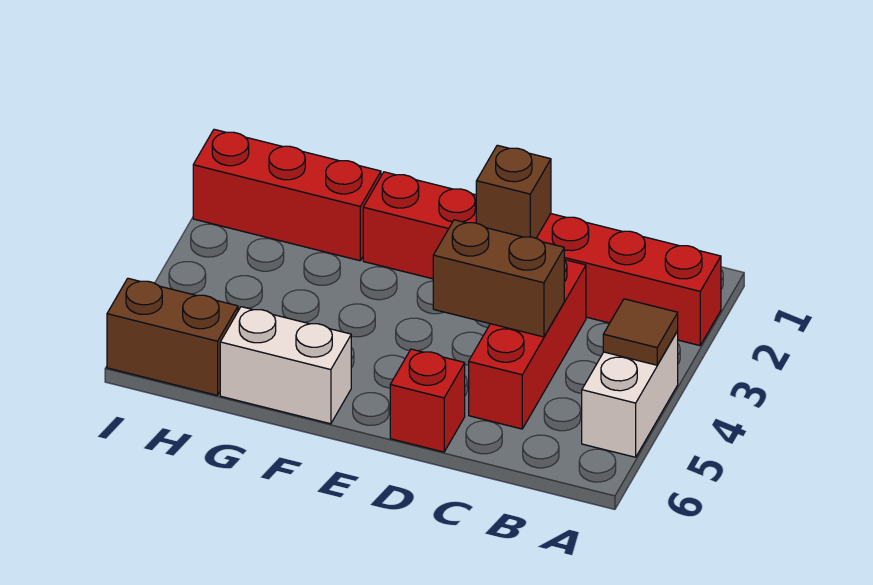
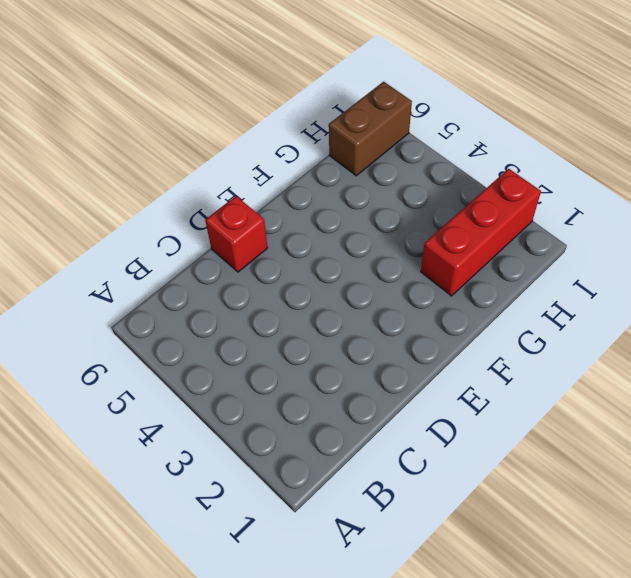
none -> red brick A2:F2 level 1
none -> white brick A4:A5 level 1

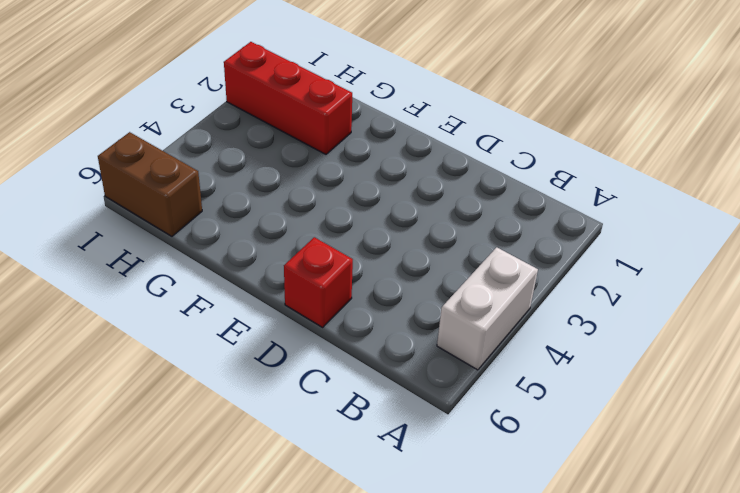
none -> red brick A2:F2 level 1
none -> red brick C3:C5 level 1

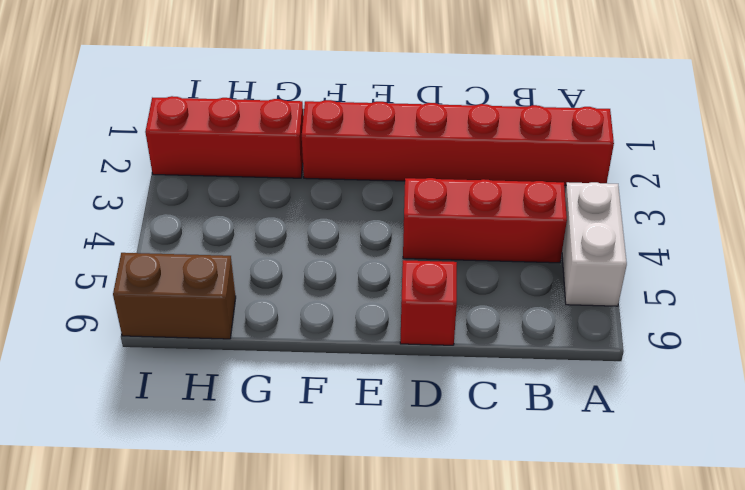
red brick B4:D4 level 1 -> red brick C3:C5 level 1
none -> white brick F6:G6 level 1
none -> brown tile A4 level 2

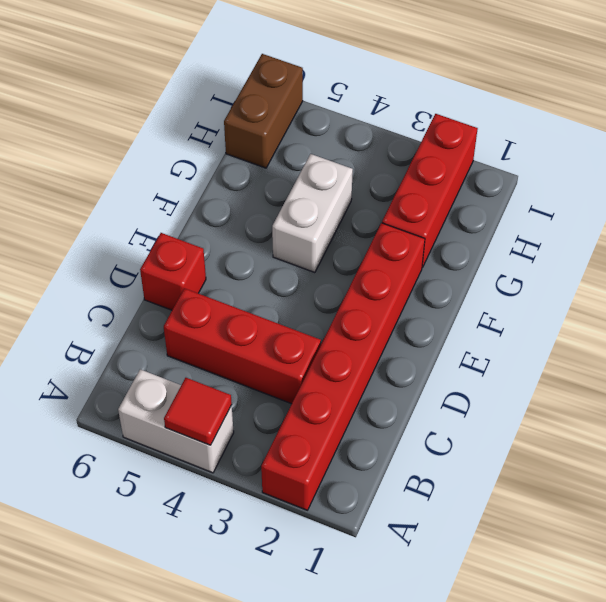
red tile A4 level 2 -> brown tile A4 level 2
white brick F4:G4 level 1 -> white brick F6:G6 level 1
none -> brown brick C4:D4 level 2
none -> brown brick D2 level 2

